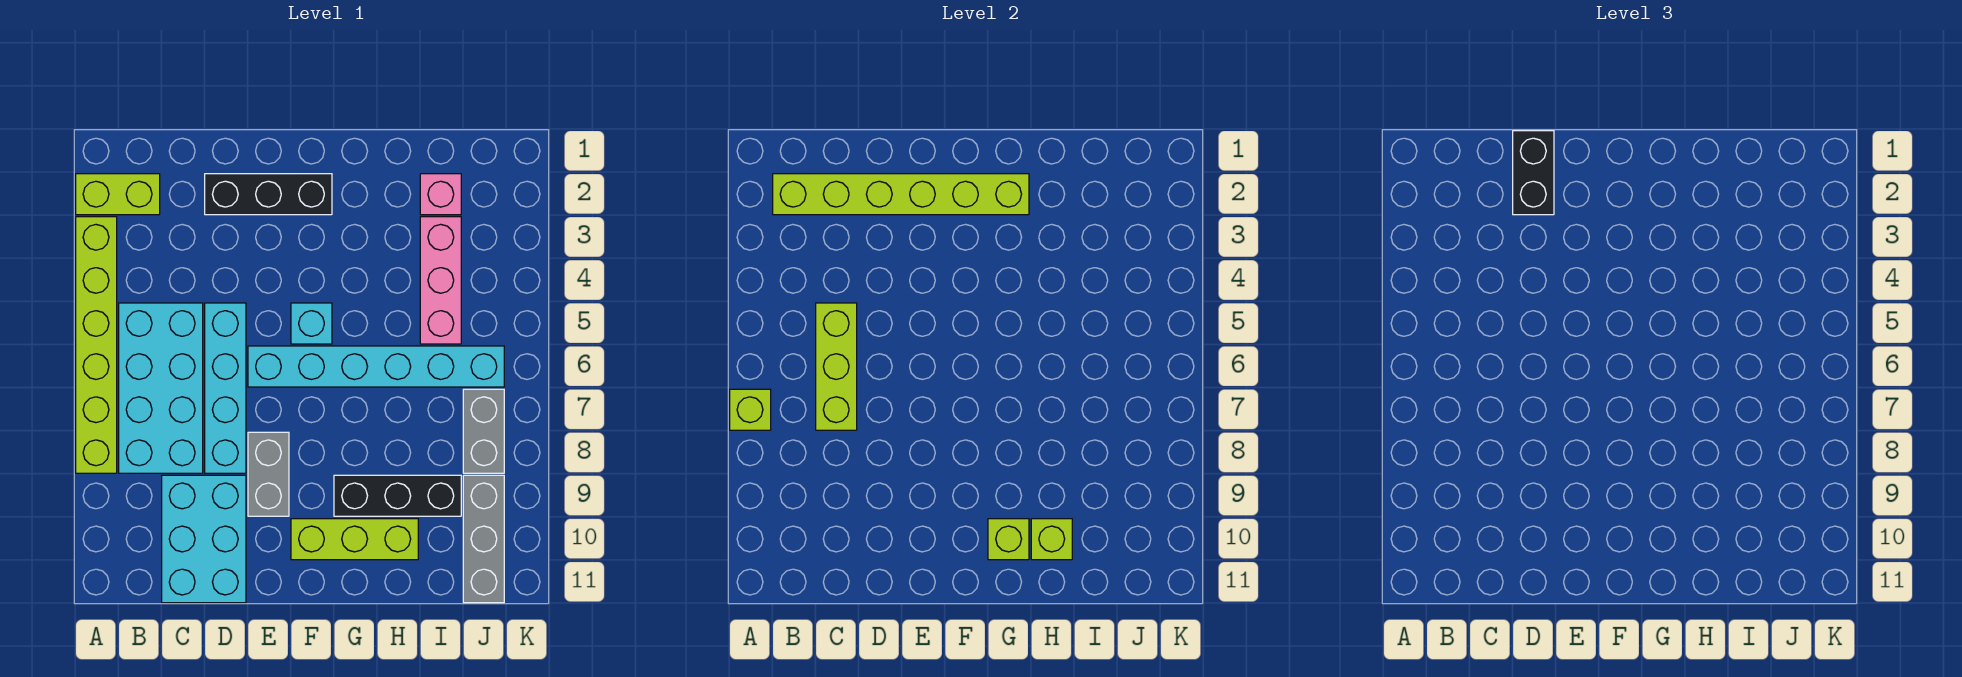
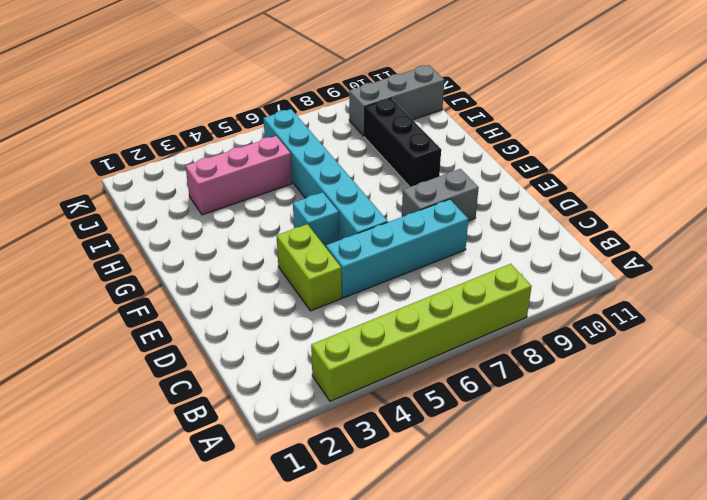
lime brick D4:E4 level 1 -> lime brick A2:B2 level 1
none -> cyan brick B5:C8 level 1
none -> cyan brick C9:D11 level 1
none -> black brick D2:F2 level 1

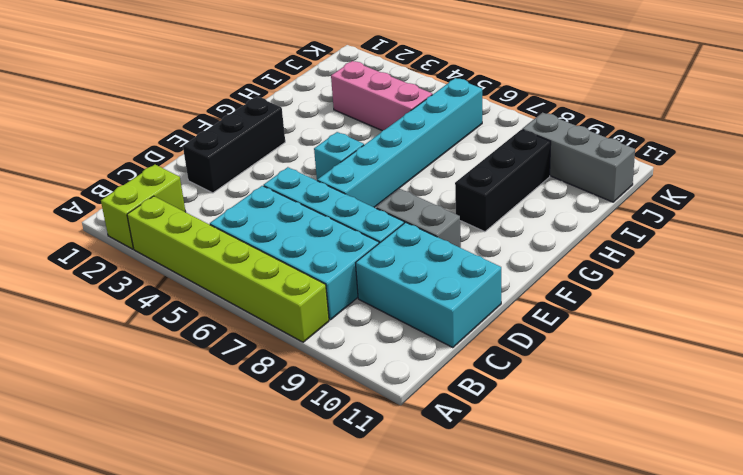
none -> lime brick F10:H10 level 1
none -> pink brick I2 level 1
none -> grey brick J7:J8 level 1

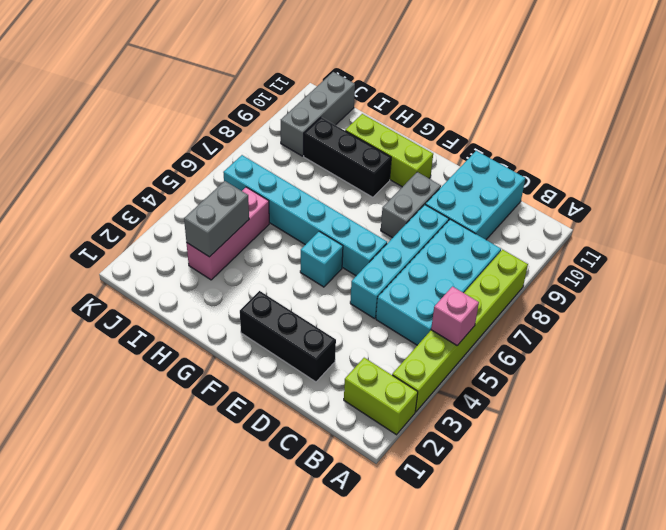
pink brick A5 level 2 -> pink brick I2 level 1
grey brick I3:I4 level 2 -> grey brick J7:J8 level 1
none -> lime brick A7 level 2
none -> lime brick B2:G2 level 2
none -> lime brick C5:C7 level 2

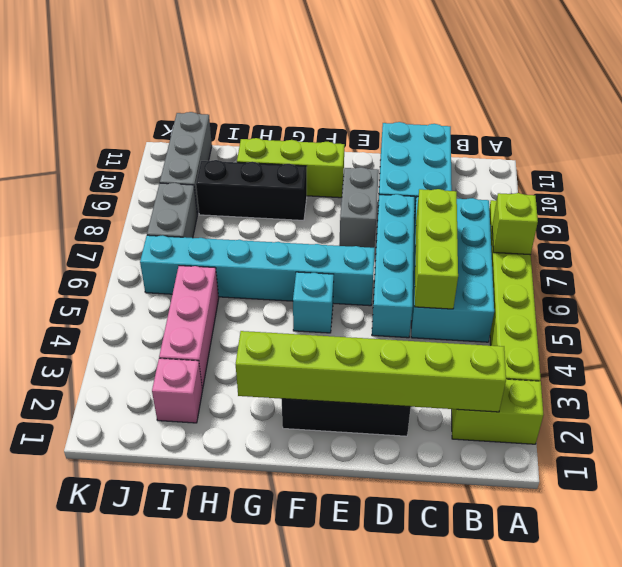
none -> lime brick G10 level 2
none -> lime brick H10 level 2
none -> black brick D1:D2 level 3

